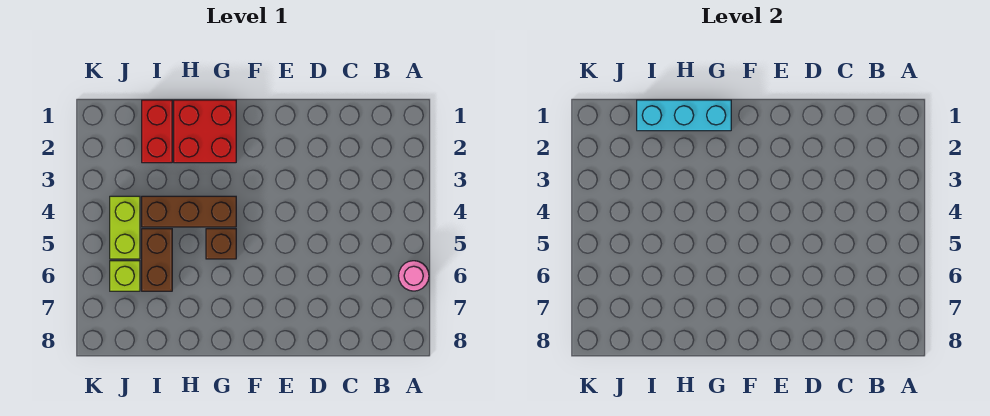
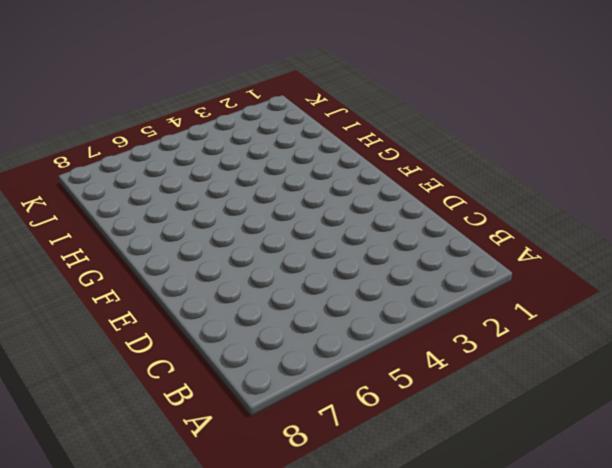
none -> pink round brick A6 level 1
none -> red brick G1:H2 level 1

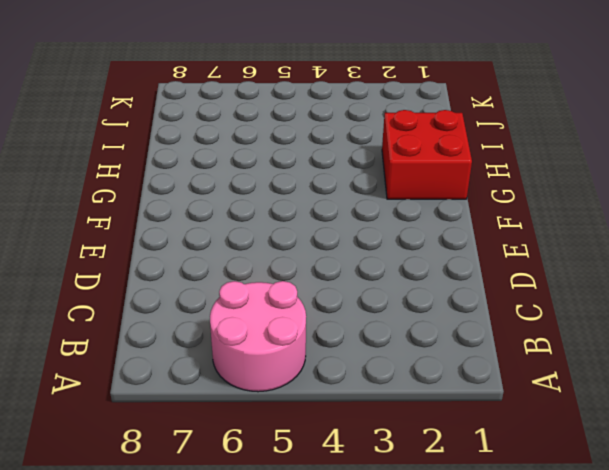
pink round brick A5:B6 level 1 -> pink round brick A6 level 1
none -> brown brick G4:I4 level 1
none -> brown brick G5 level 1

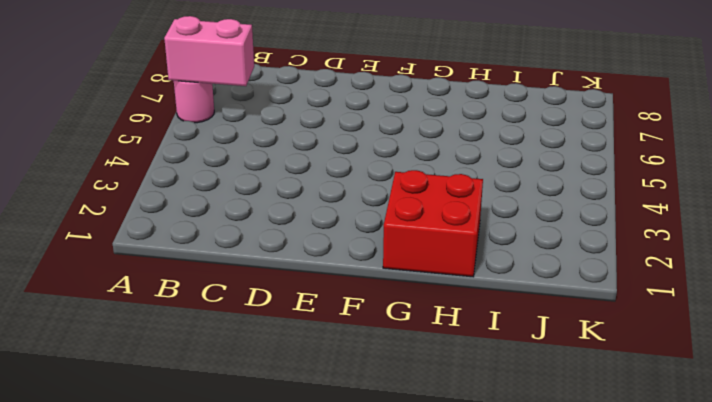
pink brick A6:B6 level 2 -> none
none -> brown brick G4:I4 level 1
none -> brown brick G5 level 1

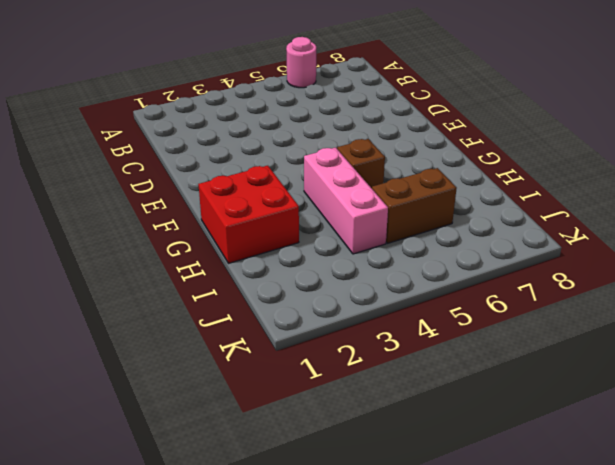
pink brick G4:I4 level 1 -> brown brick G4:I4 level 1
none -> red brick I1:I2 level 1
none -> lime brick J4:J5 level 1

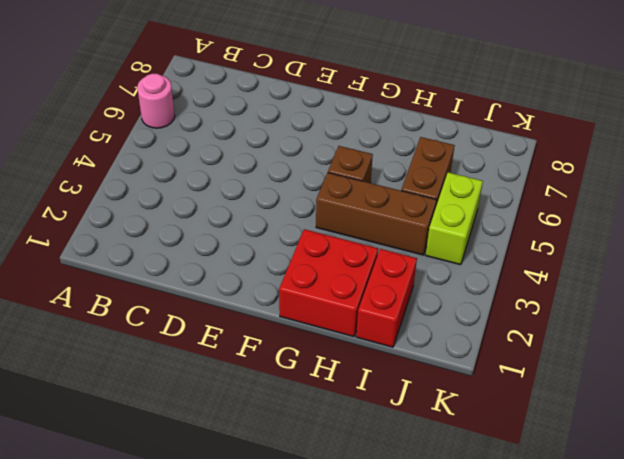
none -> lime brick J6 level 1
none -> cyan brick G1:I1 level 2

